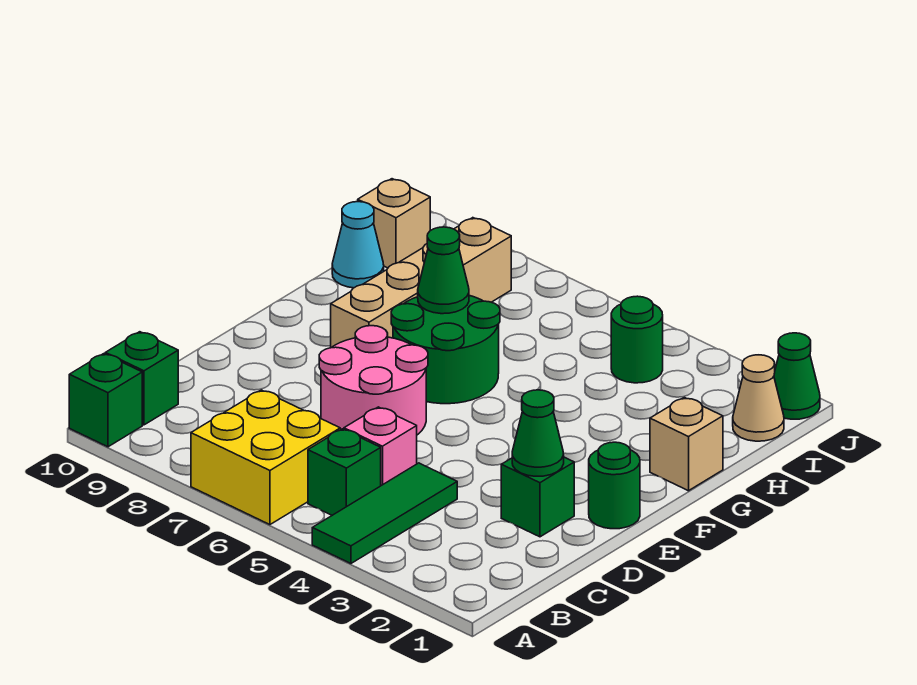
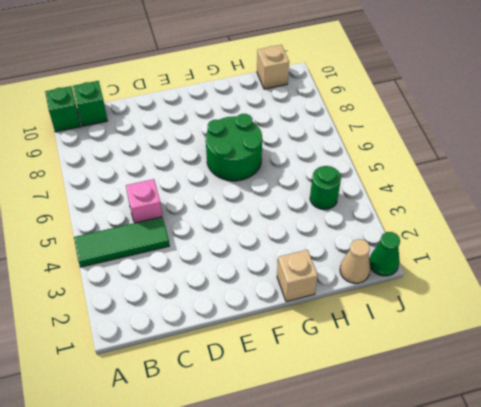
none -> yellow brick A6:B7 level 1
none -> green brick B5 level 1
none -> green brick D2 level 1

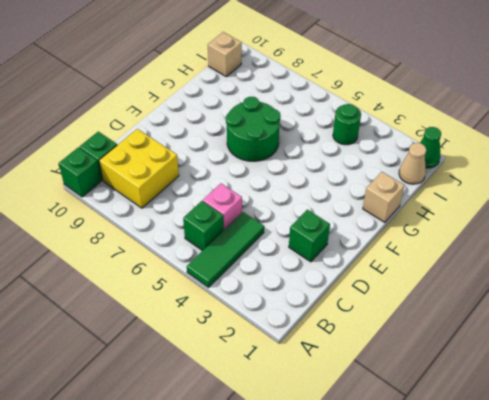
yellow brick B8:C9 level 1 -> yellow brick A6:B7 level 1
none -> pink round brick D6:E7 level 1
none -> green round brick E1 level 1
none -> tan brick F8:I8 level 1

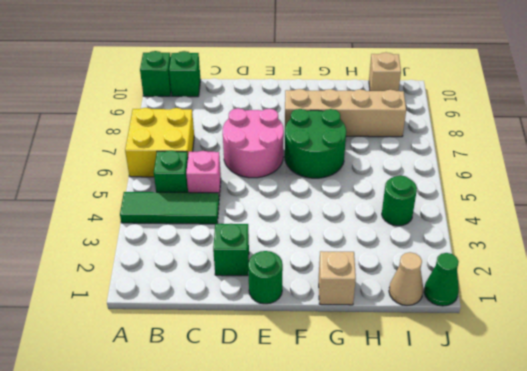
none -> cyan cone H10 level 1
none -> green cone D2 level 2
none -> green cone G7 level 2

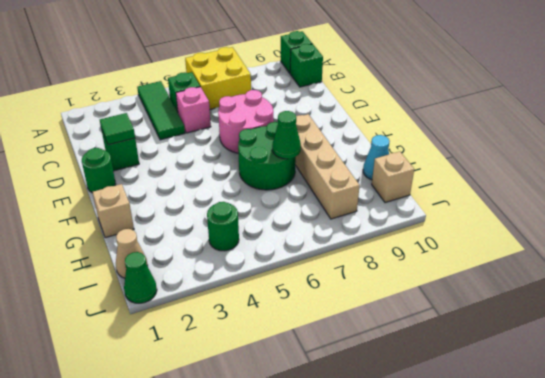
green tile D2 level 2 -> green cone D2 level 2

